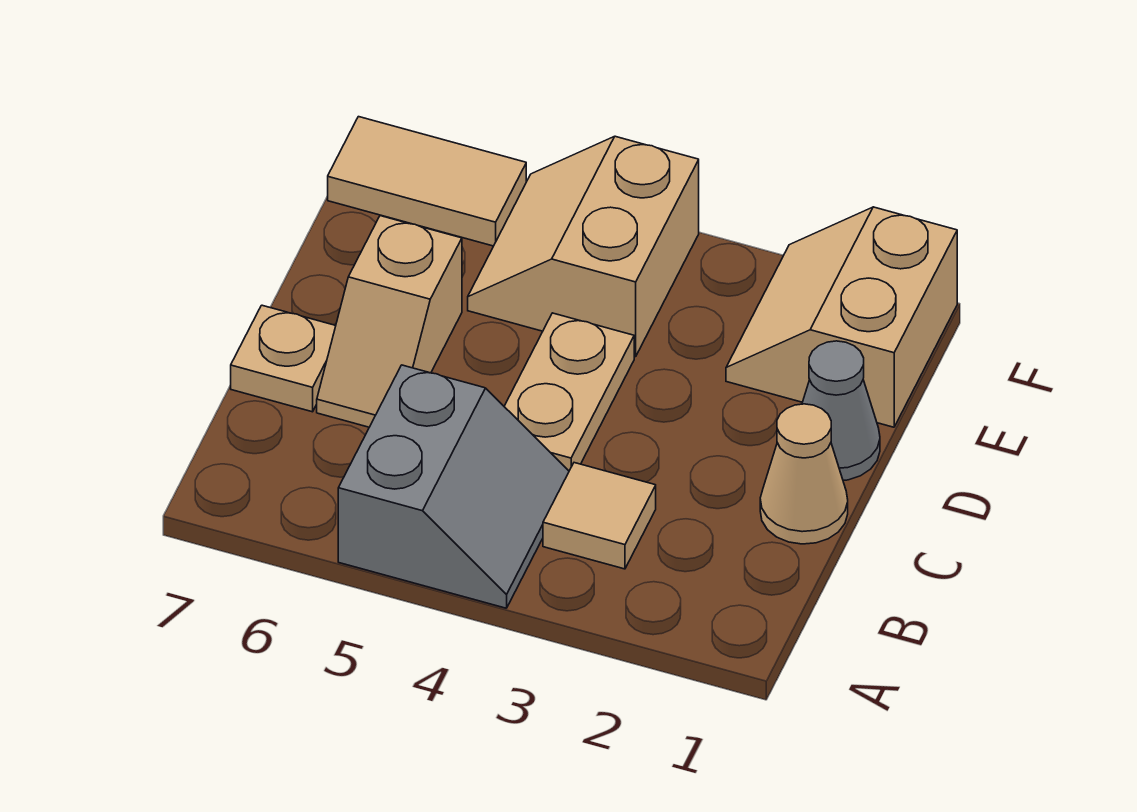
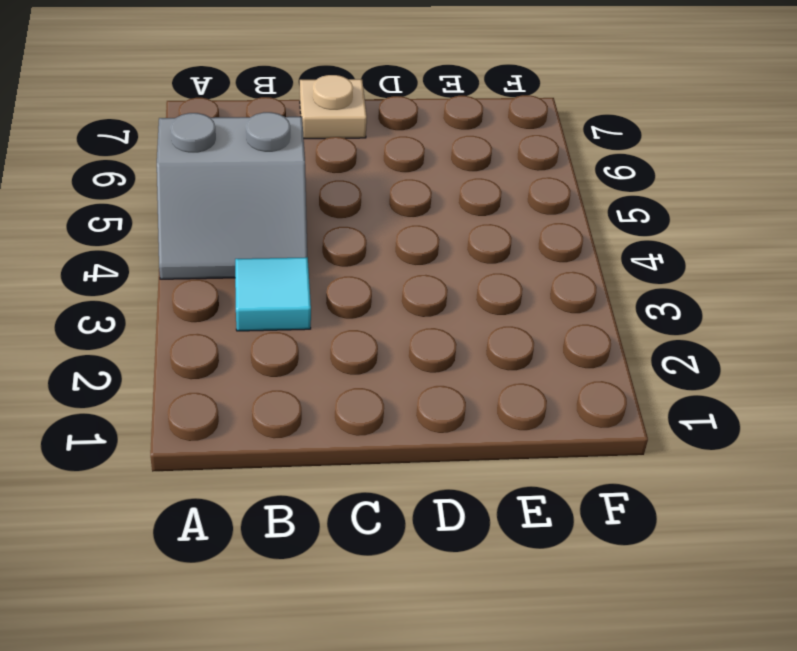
cyan tile B3 level 1 -> tan tile B3 level 1
none -> tan cone C1 level 1
none -> tan plate C4:D4 level 1

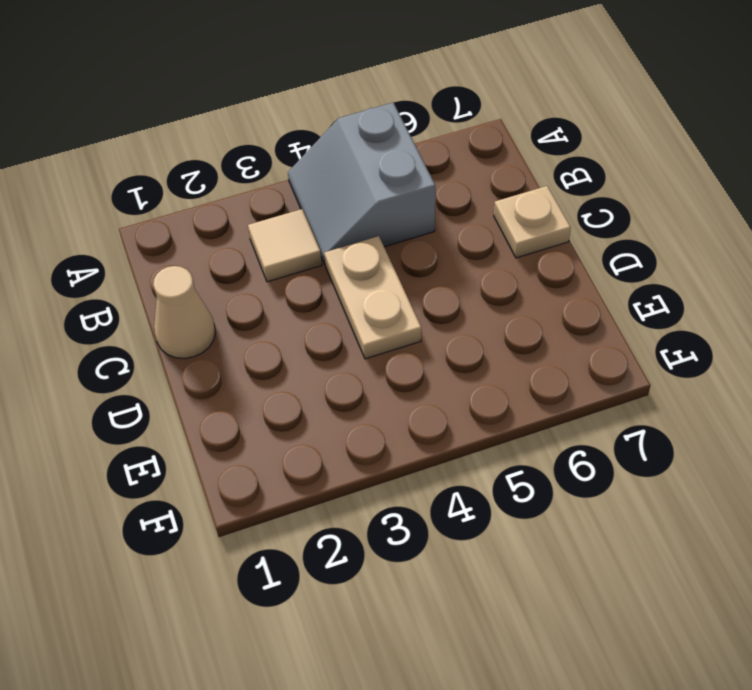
none -> tan slope C6:D6 level 1 top D
none -> grey cone D1 level 1

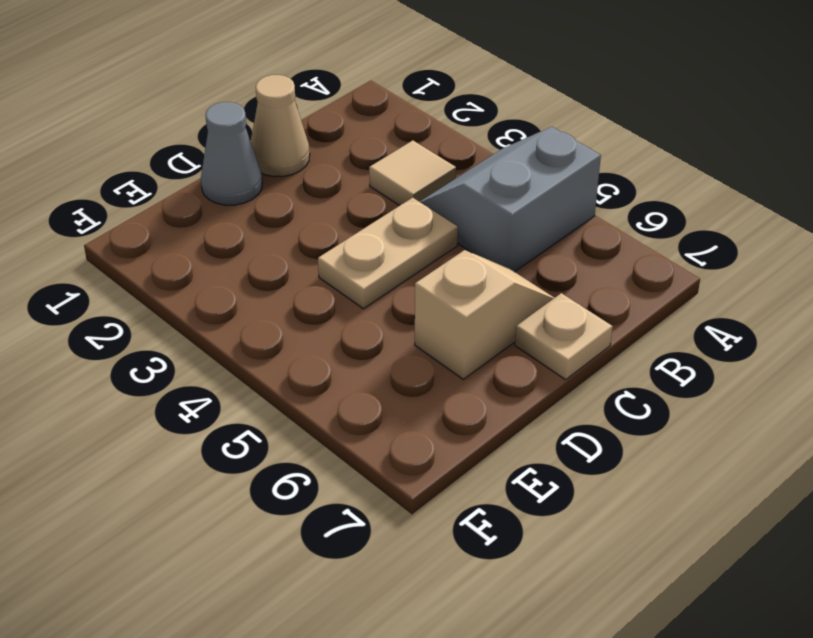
none -> tan slope E1:F2 level 1 top 1
none -> tan slope E4:F5 level 1 top 4

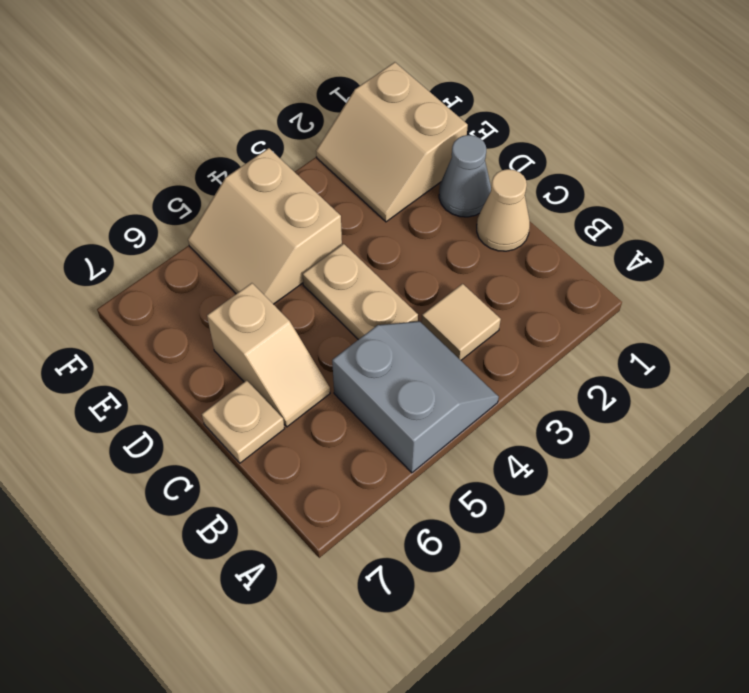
none -> tan tile F6:F7 level 1

